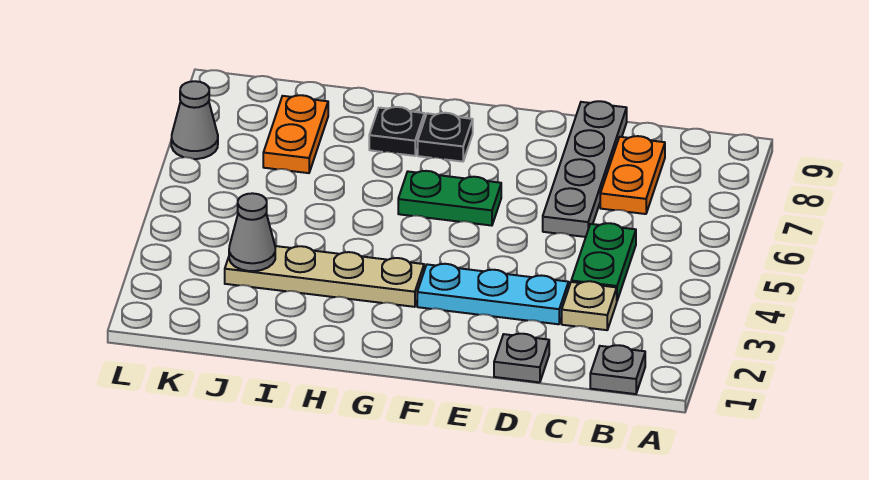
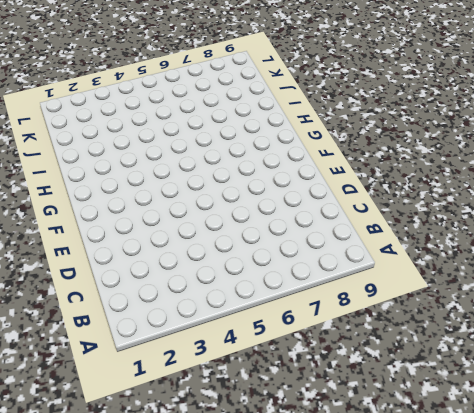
none -> grey plate B1 level 1
none -> tan plate C3 level 1
none -> green plate C4:C5 level 1

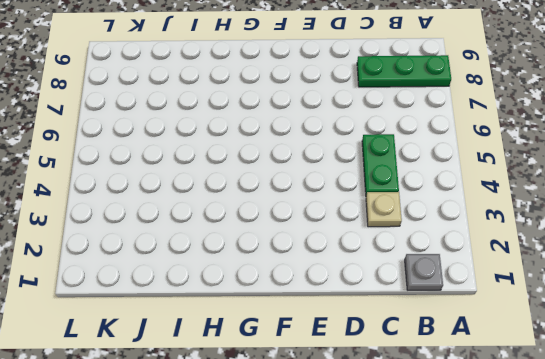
green plate A8:C8 level 1 -> orange plate C7:C8 level 1
none -> grey plate D1 level 1
none -> cyan plate D3:F3 level 1
none -> grey plate D6:D9 level 1

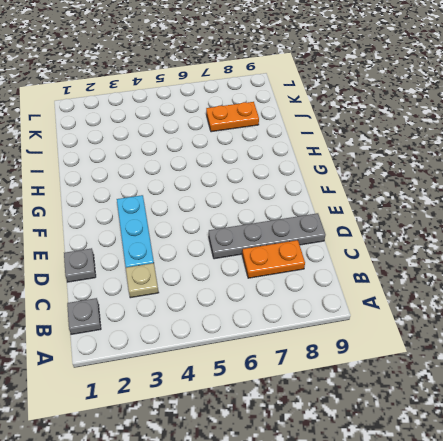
none -> green plate C4:C5 level 1
none -> green plate F6:G6 level 1
none -> tan plate G3:J3 level 1

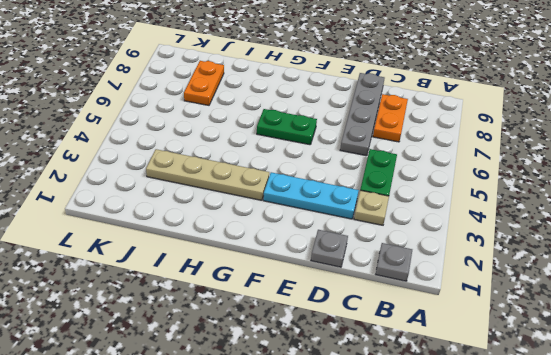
none -> black plate G8 level 1
none -> black plate H8 level 1
none -> grey cone L7 level 1

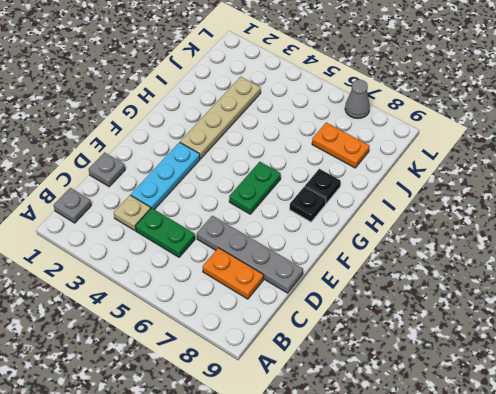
none -> grey cone J3 level 2

